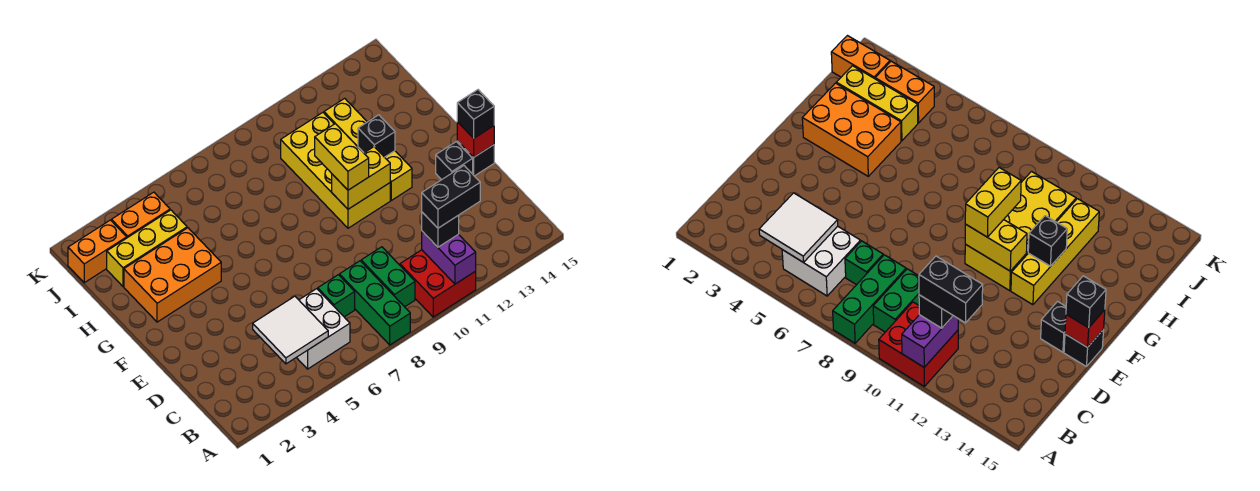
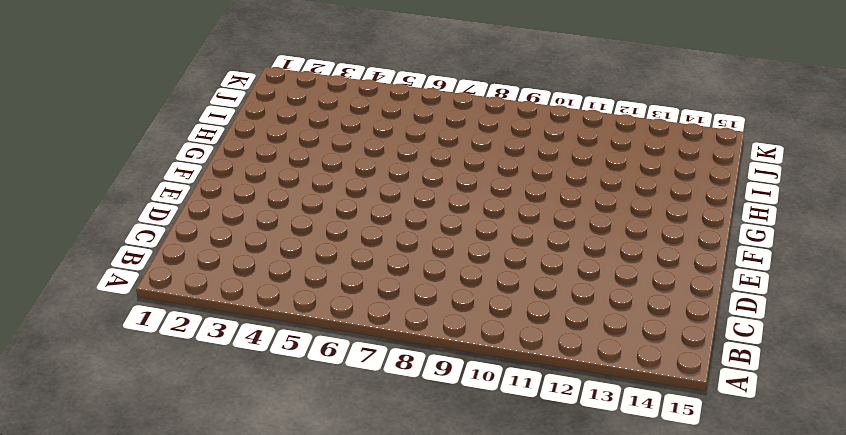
none -> green brick A8:C8 level 1
none -> red brick A10:B11 level 1
none -> white brick B5:C6 level 1

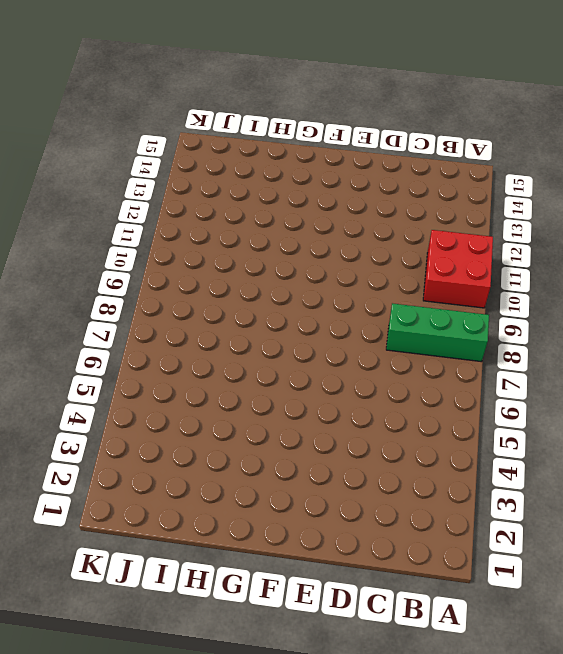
none -> white brick B5:C6 level 1
none -> green brick B9:C9 level 1
none -> green brick C7 level 1

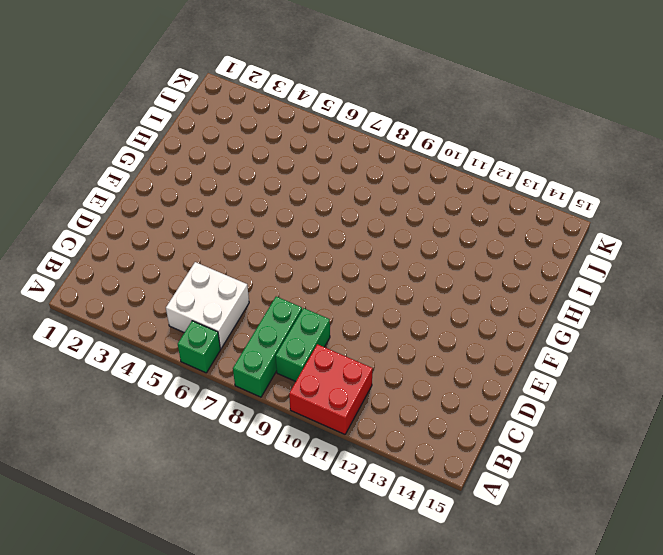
green brick A6 level 1 -> green brick C7 level 1
none -> black brick E14 level 1
none -> black brick E15 level 1
none -> yellow brick F10:I11 level 1

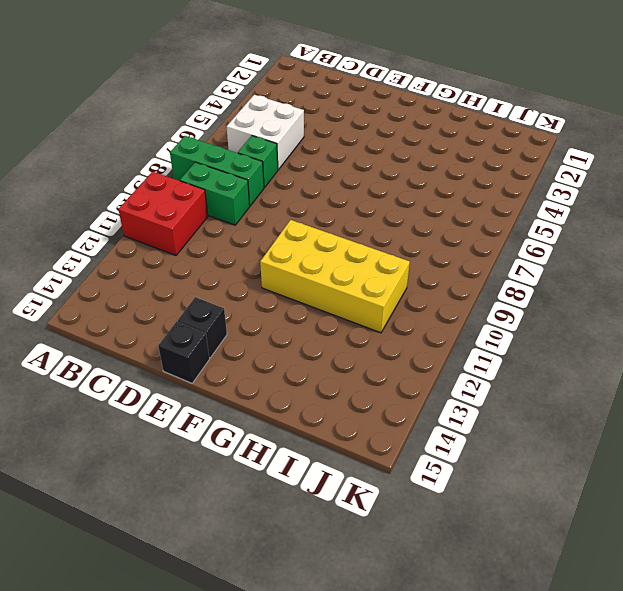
none -> yellow brick F12:I12 level 1
none -> orange brick G2:H4 level 1
none -> yellow brick I2:I4 level 1

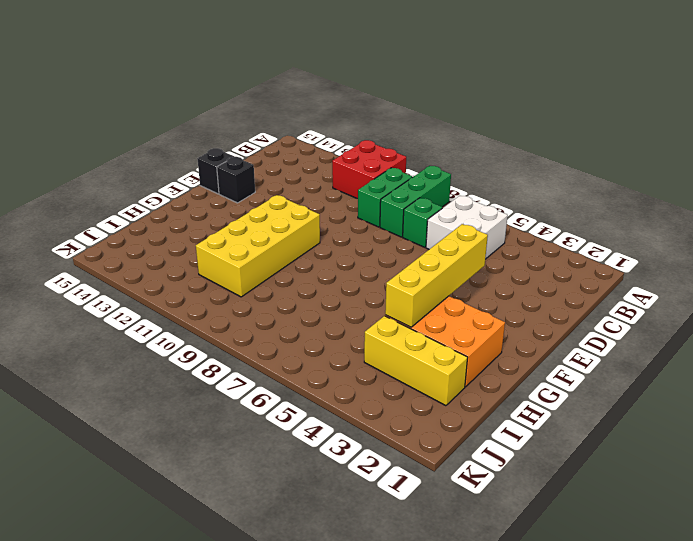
yellow brick E4:H4 level 2 -> yellow brick F12:I12 level 1
none -> orange brick J1:J2 level 1
none -> orange brick J3:J4 level 1
none -> purple brick A11:B11 level 2

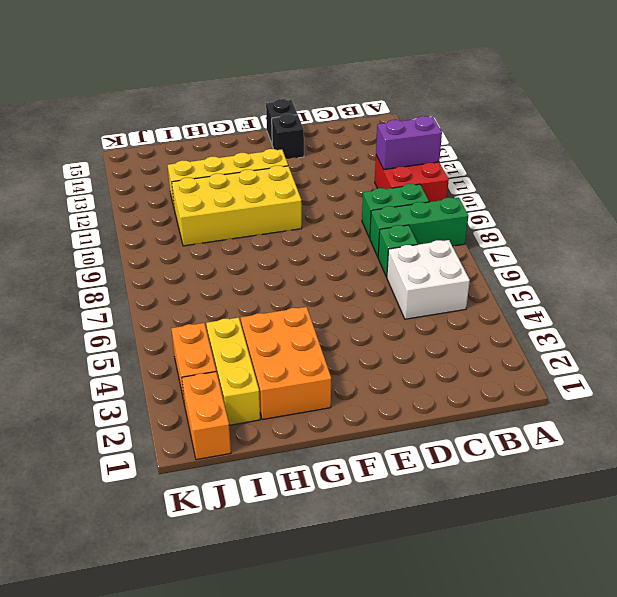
none -> white tile B4:C5 level 2
none -> red brick E15 level 2
none -> yellow brick F10:F11 level 2

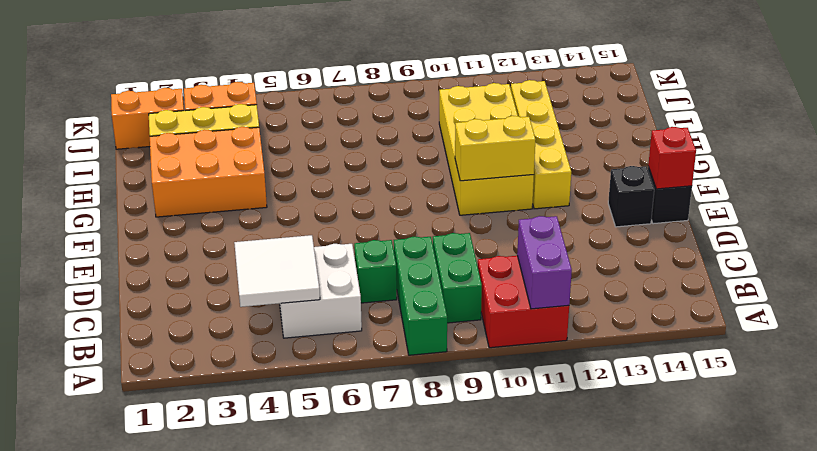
none -> black brick G12 level 2
none -> black brick B11 level 3
none -> black brick E15 level 3

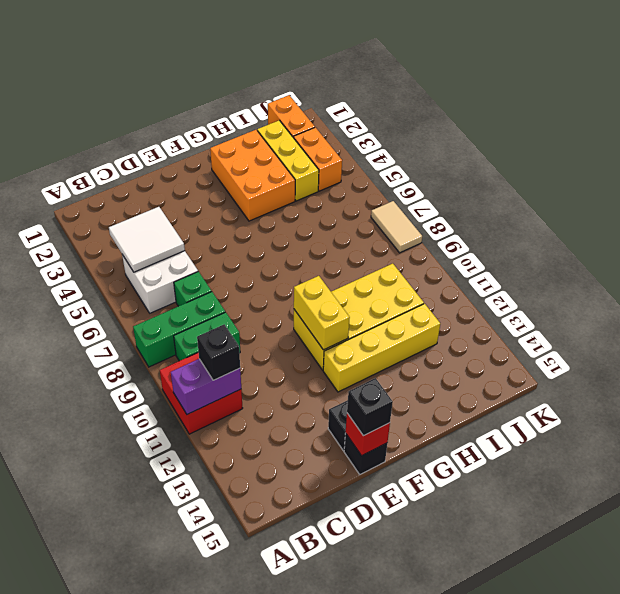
tan tile K7:K8 level 1 -> none
none -> black brick G12 level 2
none -> yellow brick F10:G10 level 3
none -> black brick B11:B12 level 4

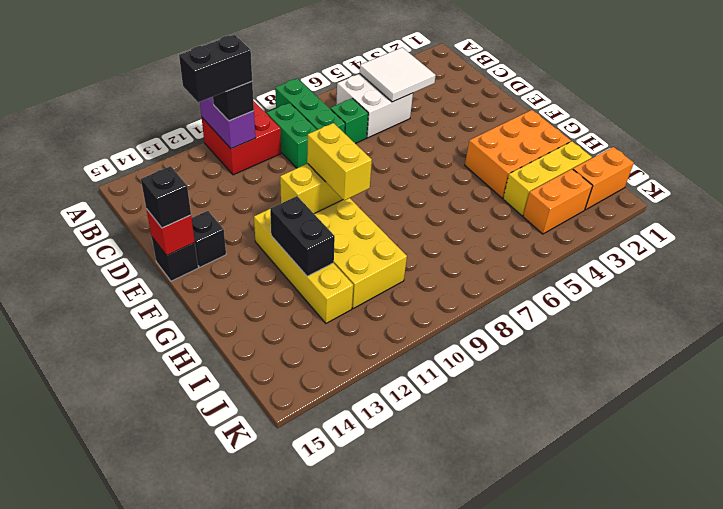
black brick G12:H12 level 2 -> black brick G12 level 2

